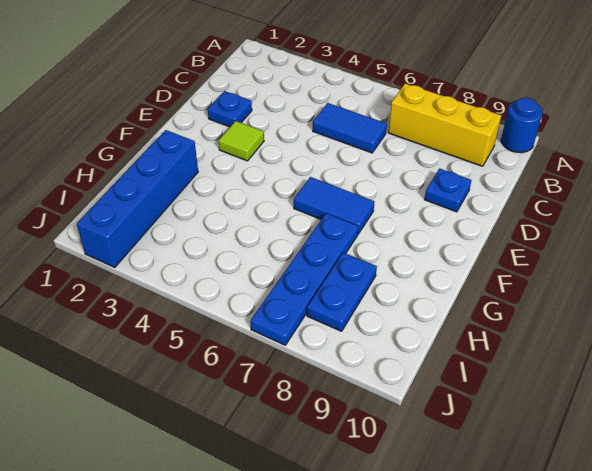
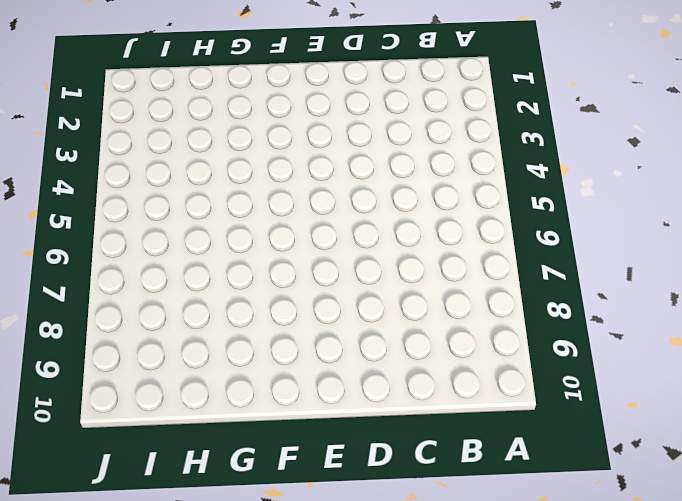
none -> blue round brick A10 level 1
none -> yellow brick B7:B9 level 1

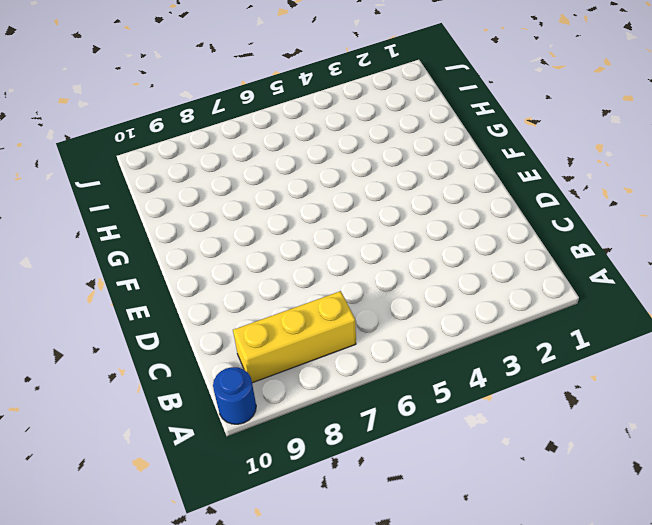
none -> blue tile C5:C6 level 1
none -> blue plate D2 level 1

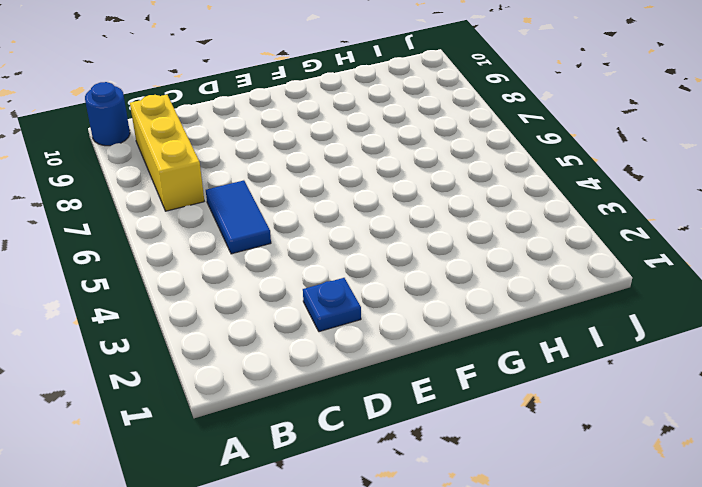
none -> blue plate D9 level 1
none -> lime tile E3 level 1

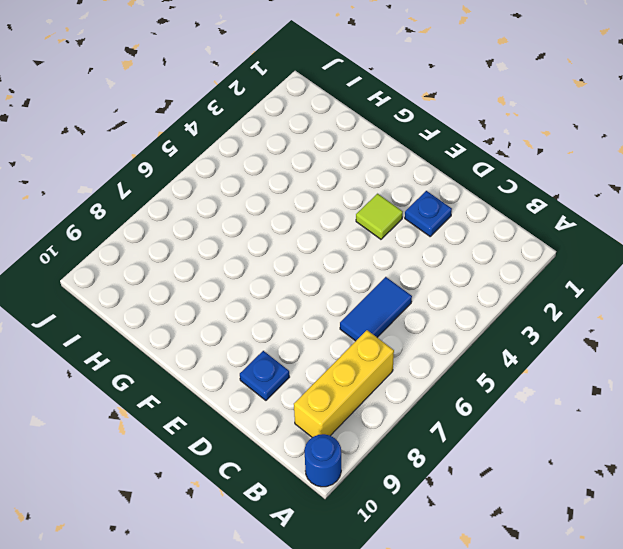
none -> blue tile F6:F7 level 1
none -> blue brick G2:J2 level 1

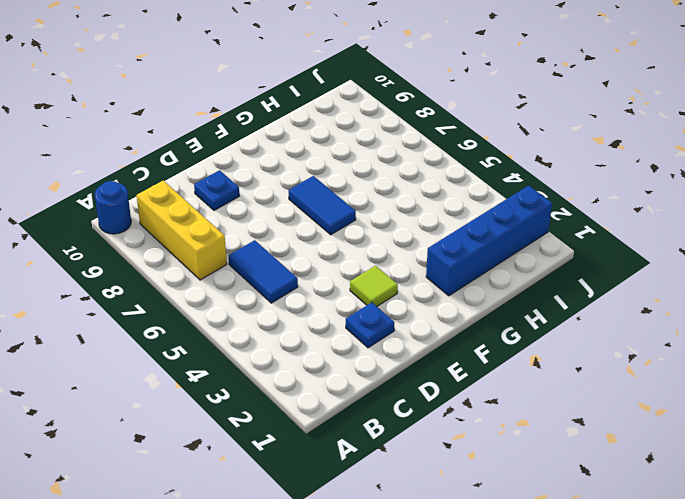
none -> blue plate G7:J7 level 1
none -> blue plate H8:I8 level 1

